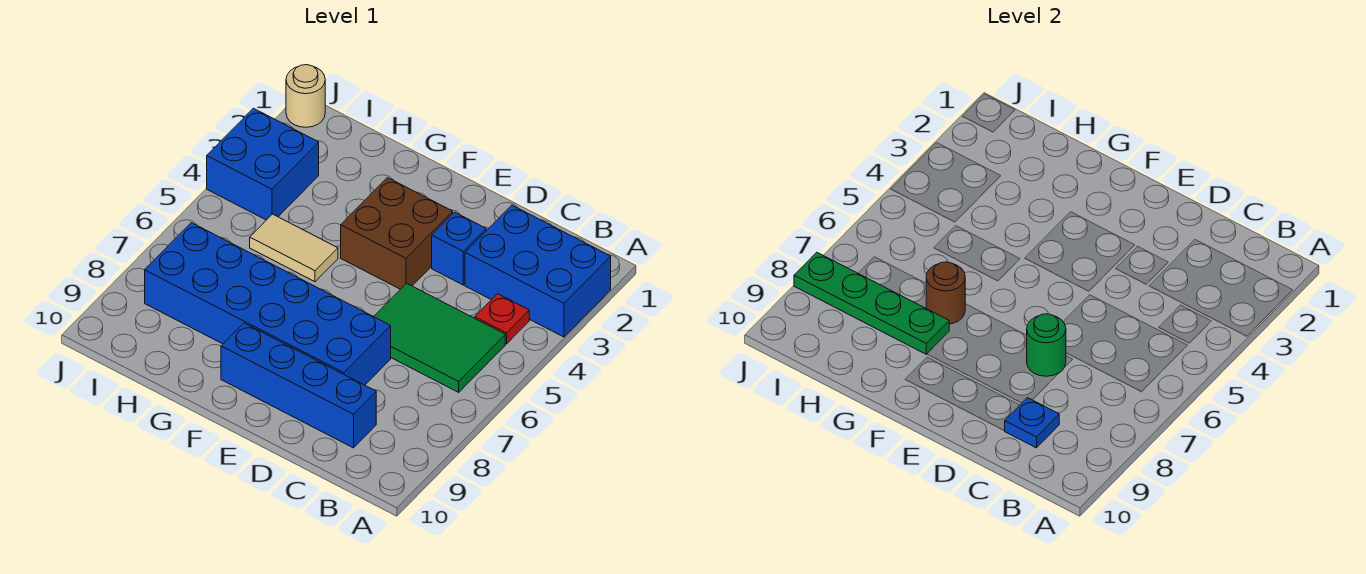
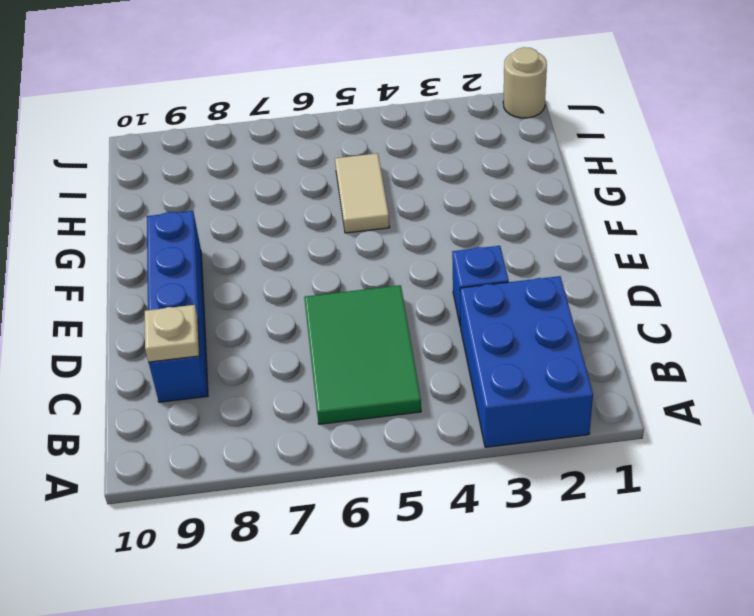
tan plate C9 level 2 -> blue plate C9 level 2
none -> red plate B4 level 1
none -> blue brick D7:I8 level 1
none -> brown brick E3:F4 level 1

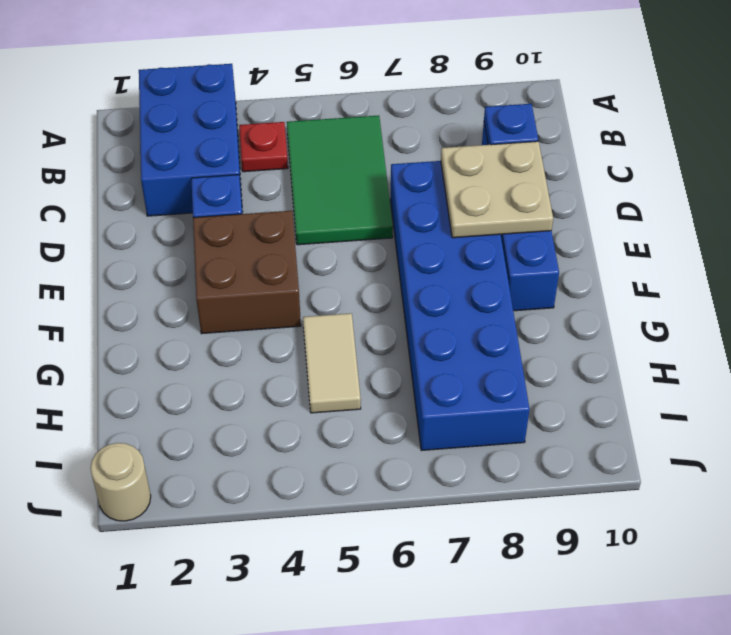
tan plate D8:E9 level 2 -> none
none -> blue brick I3:J4 level 1
none -> green round brick D7 level 2
none -> brown round brick G7 level 2

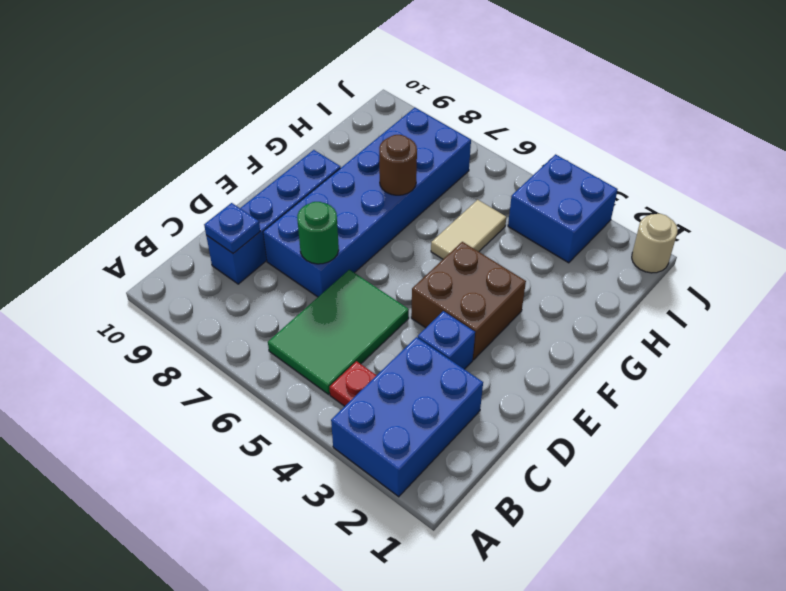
none -> green plate G8:J8 level 2

